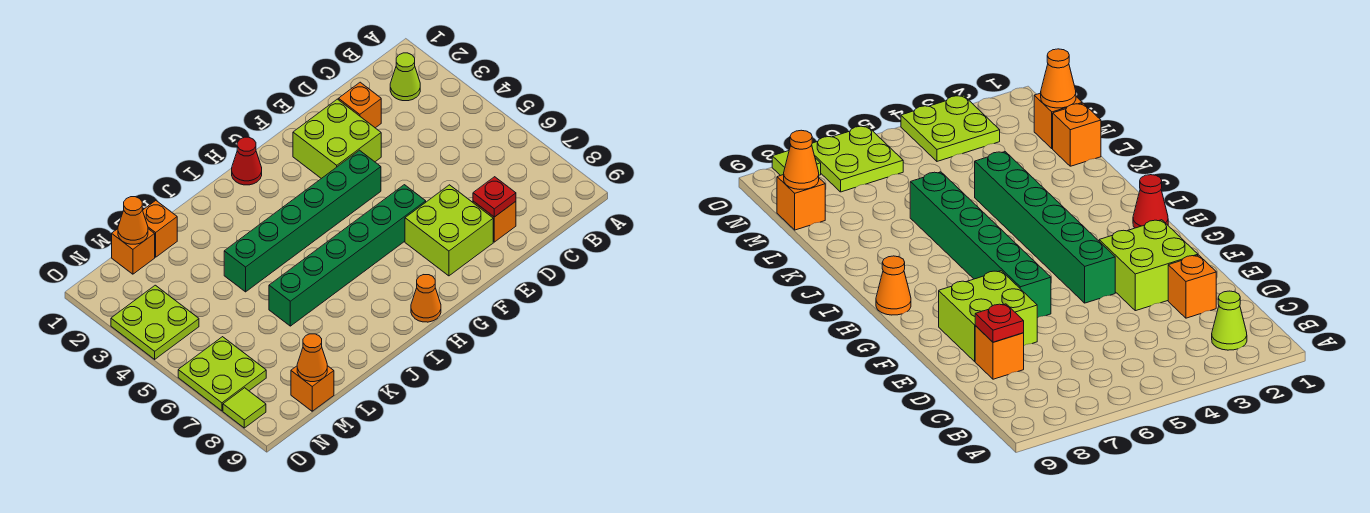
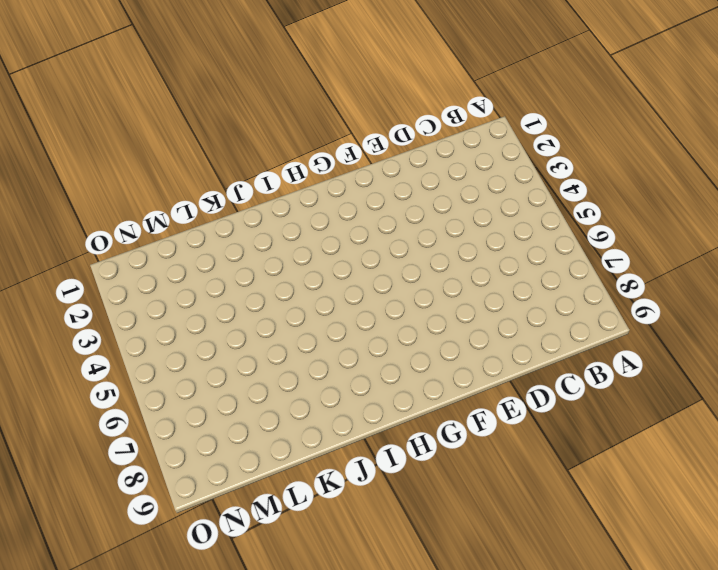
none -> lime cone B2 level 1
none -> orange brick D2 level 1
none -> orange brick D8 level 1

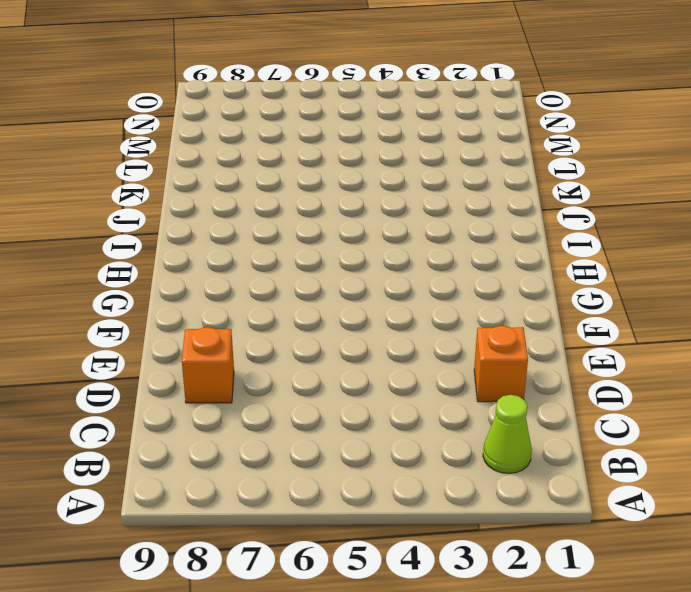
none -> lime brick E2:F3 level 1
none -> lime brick E7:F8 level 1
none -> green brick F4:K4 level 1

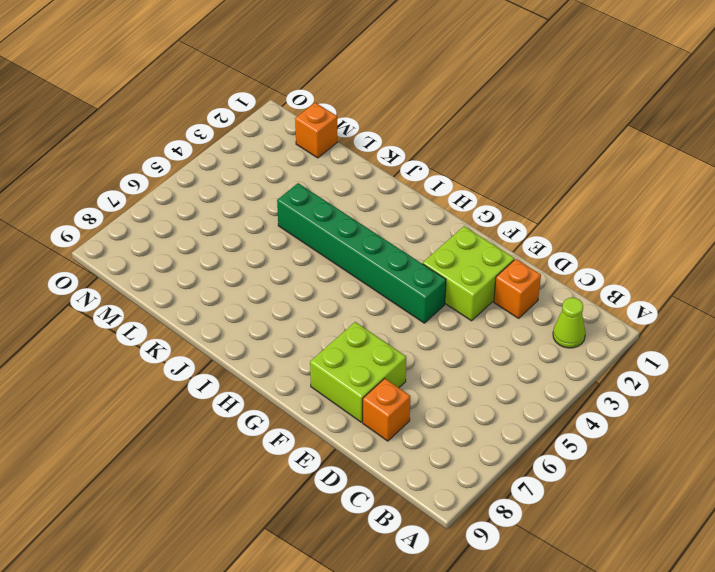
none -> green brick F6:K6 level 1
none -> red cone H1 level 1
none -> orange cone H9 level 1

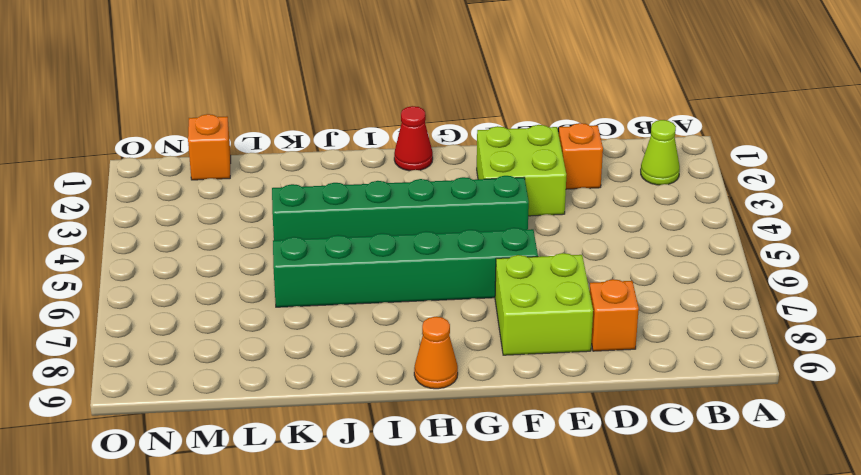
none -> orange brick L1 level 1
none -> orange brick M9 level 1
none -> lime plate N3:O4 level 1

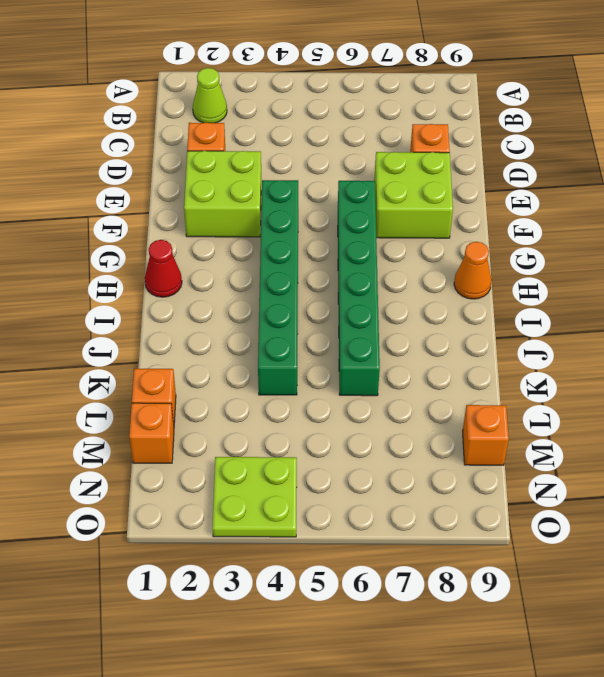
none -> lime plate N6:O7 level 1
none -> lime tile O8 level 1
none -> red plate D8 level 2

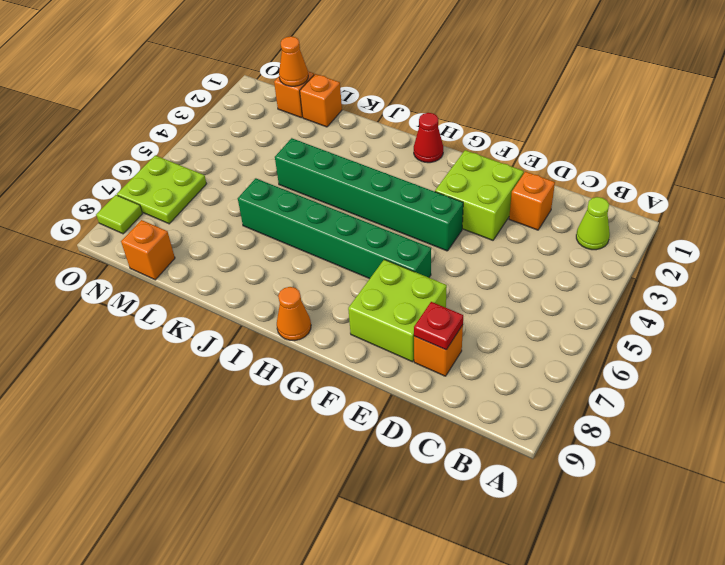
none -> lime plate N3:O4 level 1
none -> orange cone M9 level 2

